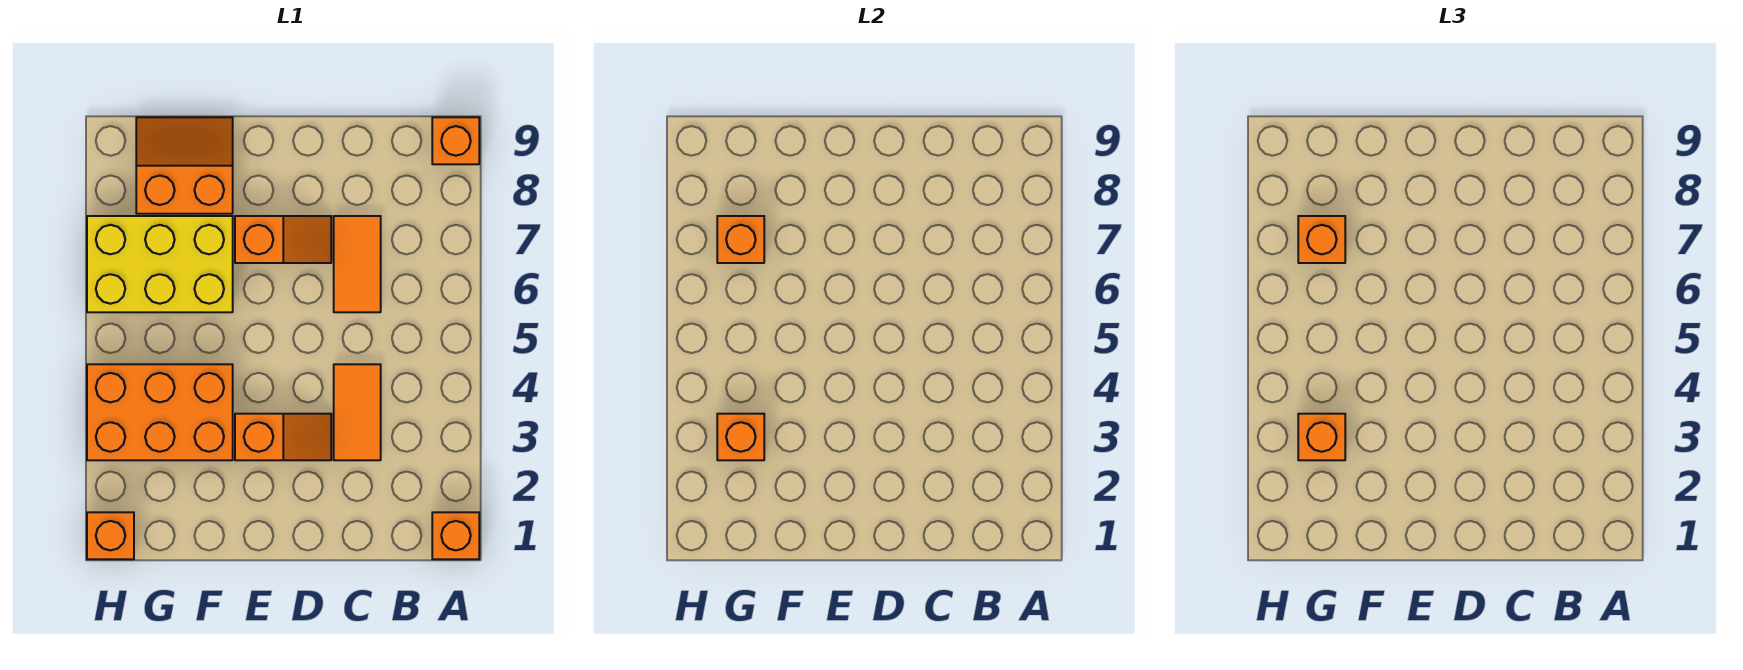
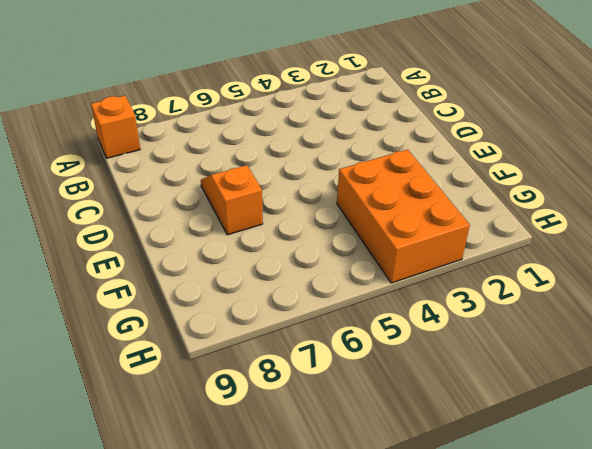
none -> orange brick A1 level 1
none -> orange tile C3:C4 level 1
none -> orange tile C6:C7 level 1

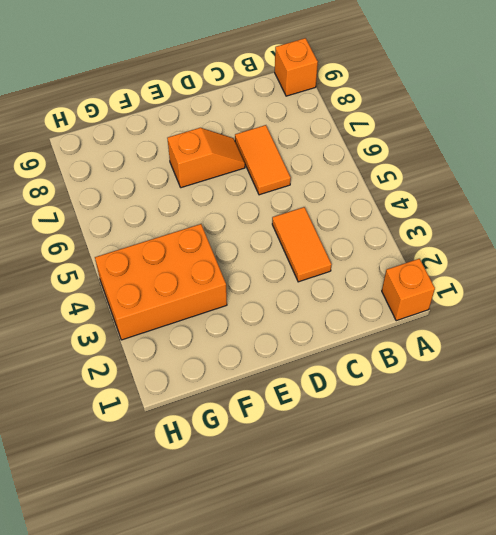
none -> orange slope D3:E3 level 1 top E
none -> yellow brick F6:H7 level 1
none -> orange slope F8:G9 level 1 top 8

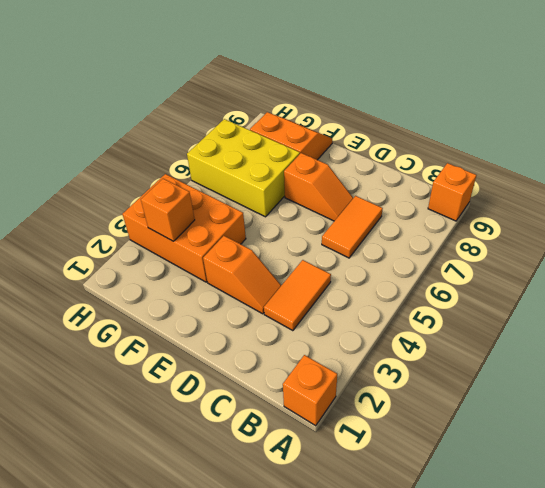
none -> orange brick H1 level 1
none -> orange brick G7 level 2
none -> orange brick G3 level 3

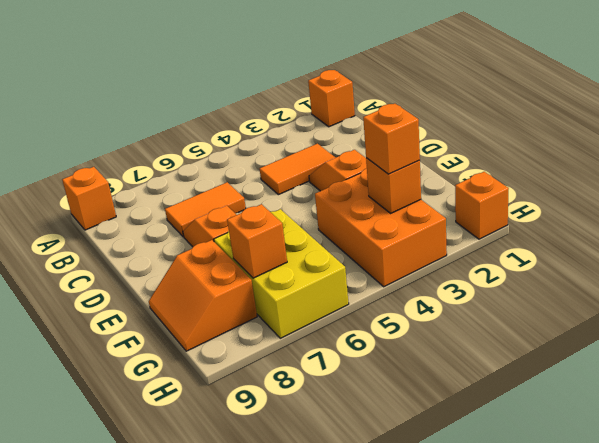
none -> orange brick G7 level 3

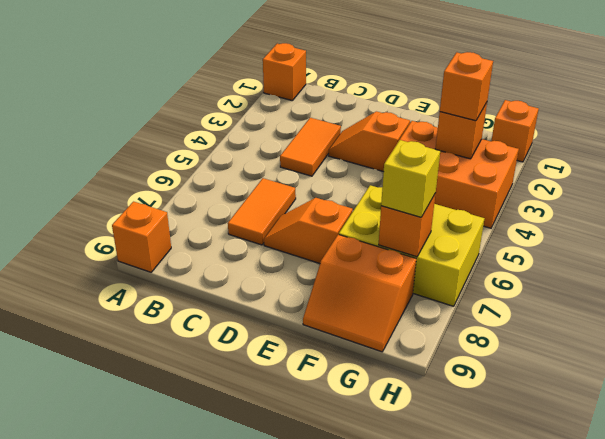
yellow brick G7 level 3 -> orange brick G7 level 3

